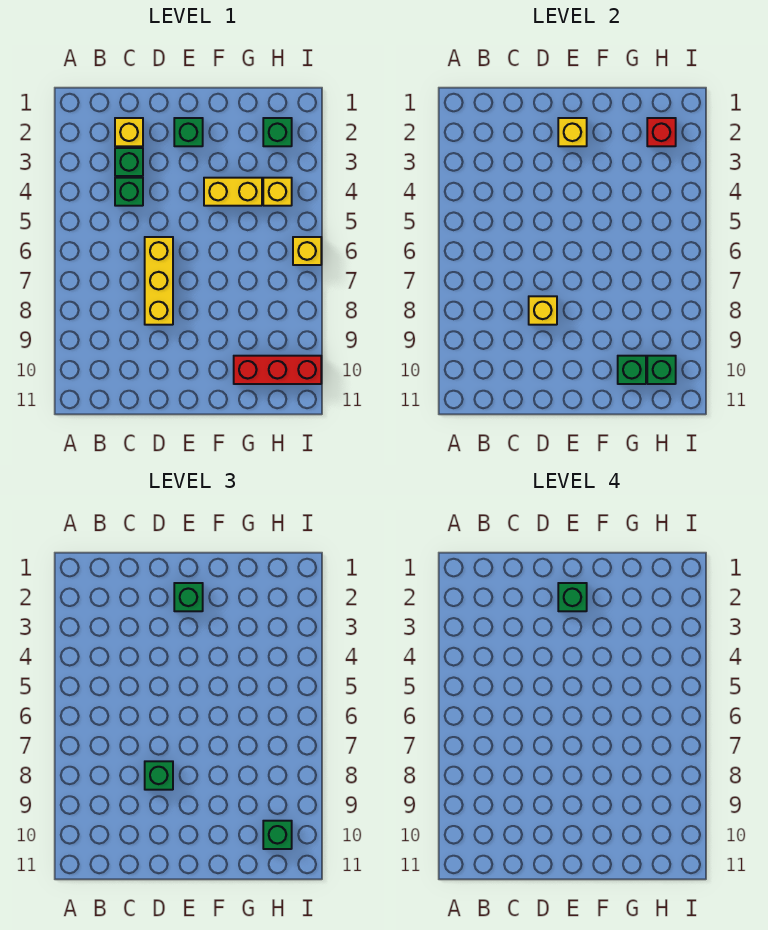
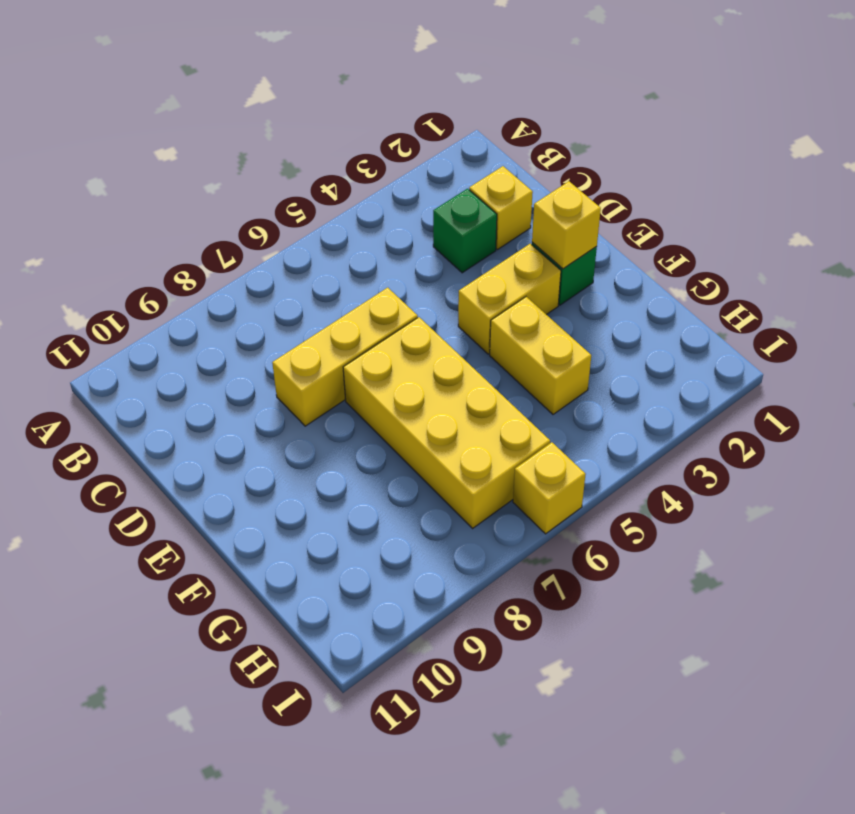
yellow brick E3:E4 level 1 -> none
yellow brick E6:H7 level 1 -> none
none -> green brick C4 level 1
none -> red brick G10:I10 level 1
none -> green brick H2 level 1

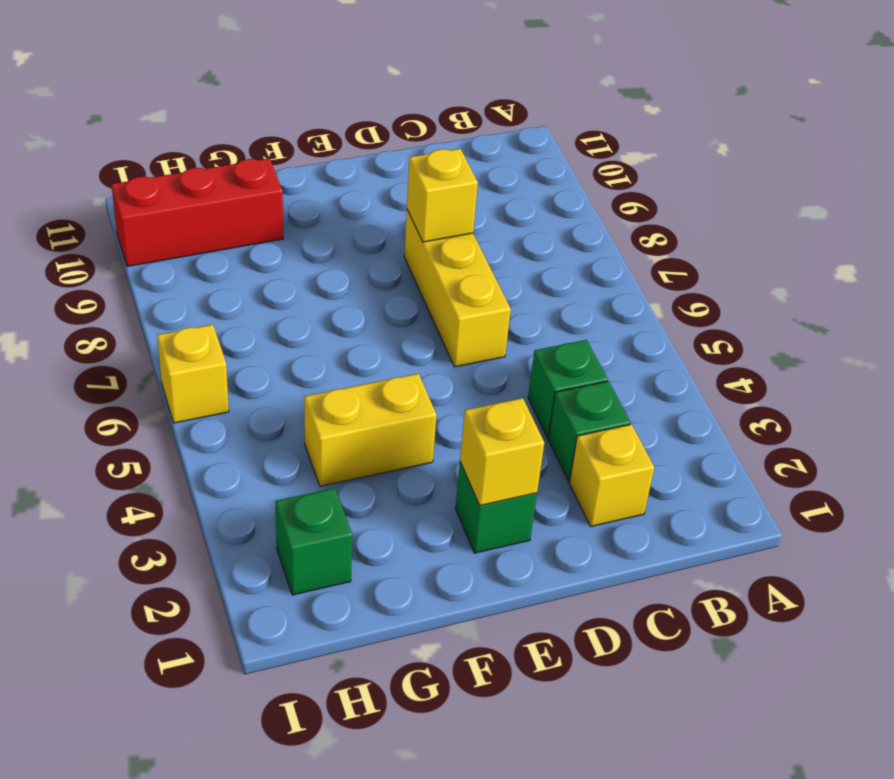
none -> yellow brick H4 level 1
none -> green brick G10 level 2
none -> red brick H2 level 2

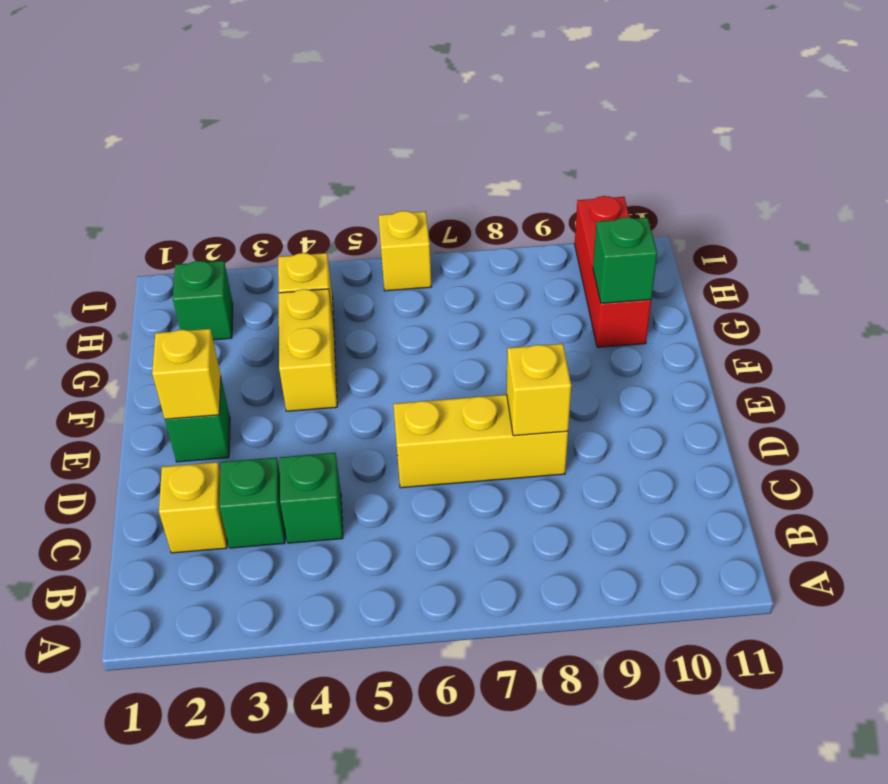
none -> red brick H2 level 2
none -> green brick H10 level 2
none -> green brick D8 level 3

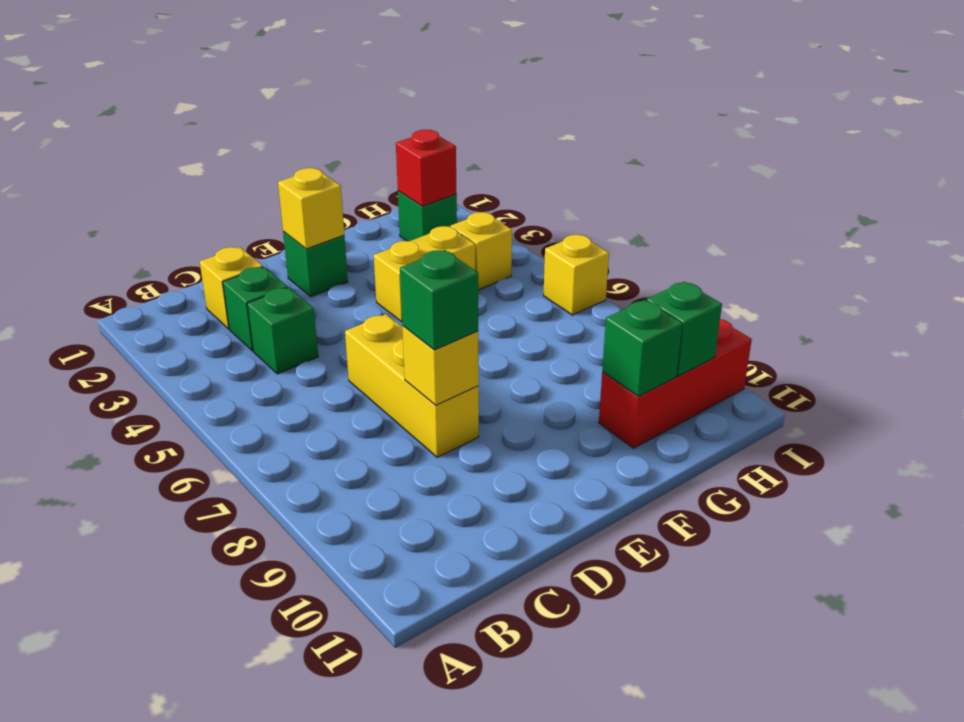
none -> green brick E2 level 3
none -> green brick H10 level 3
none -> green brick E2 level 4

